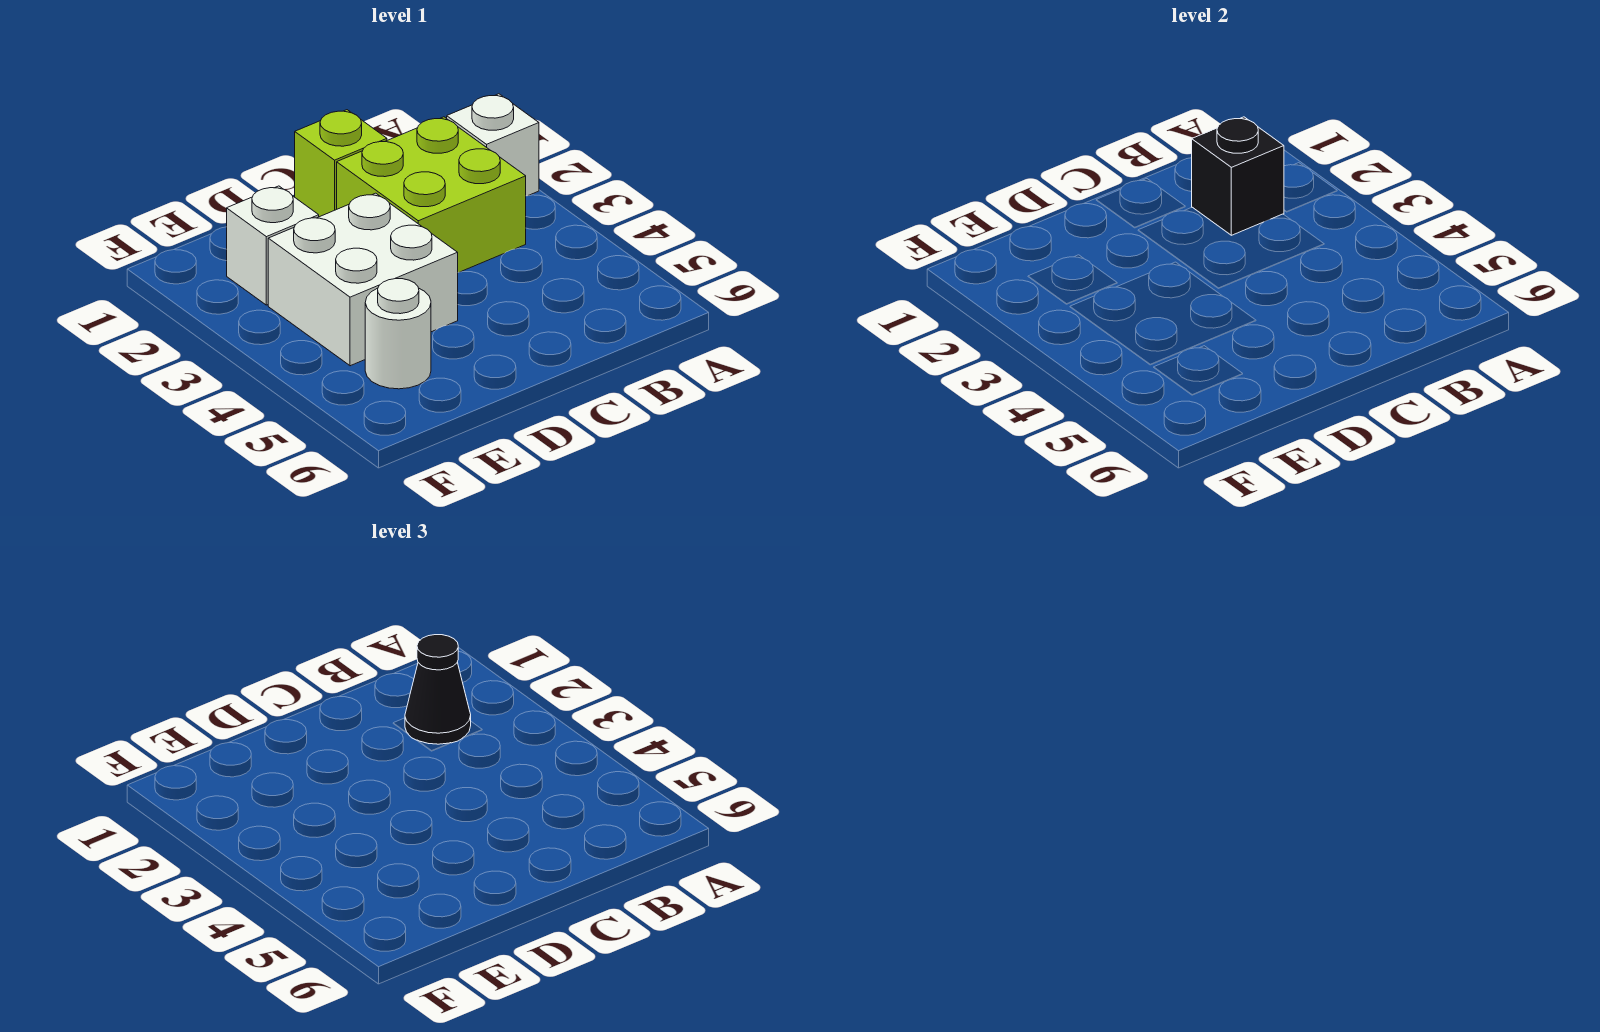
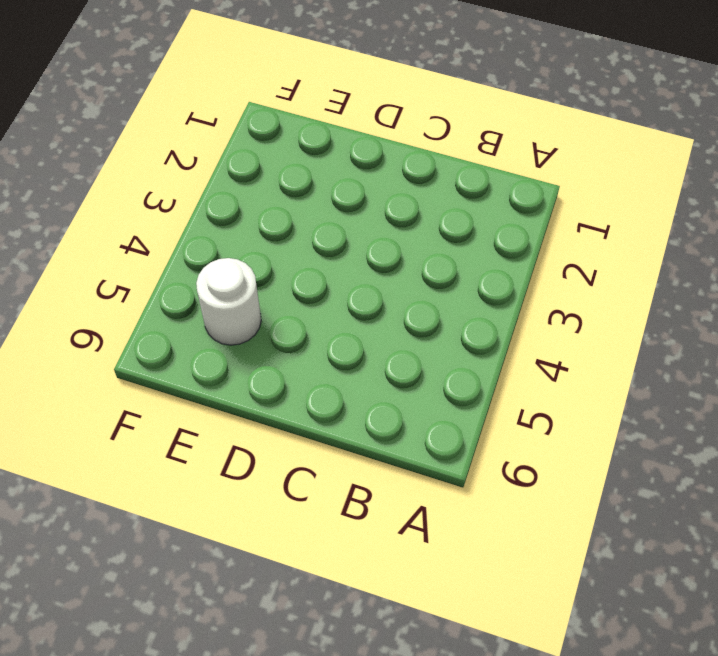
none -> white brick A2 level 1
none -> lime brick B2:C3 level 1

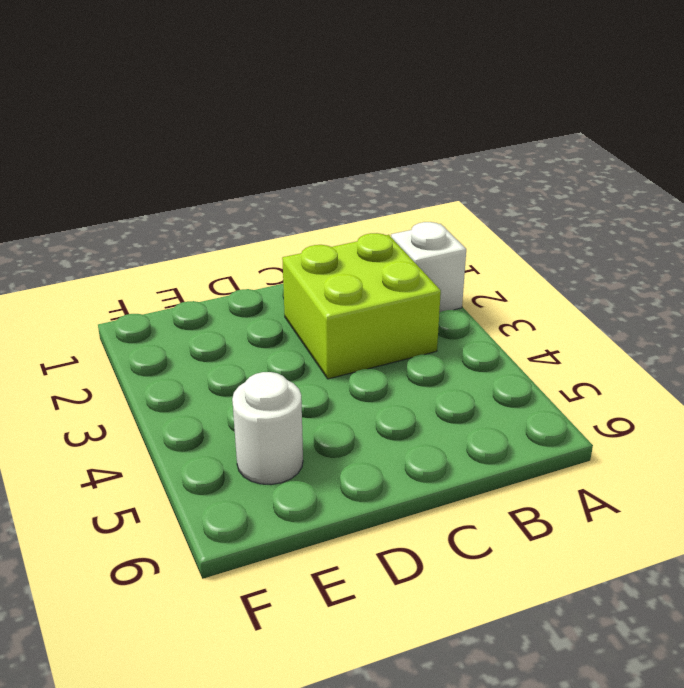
none -> lime brick C1 level 1
none -> white brick D3:E4 level 1

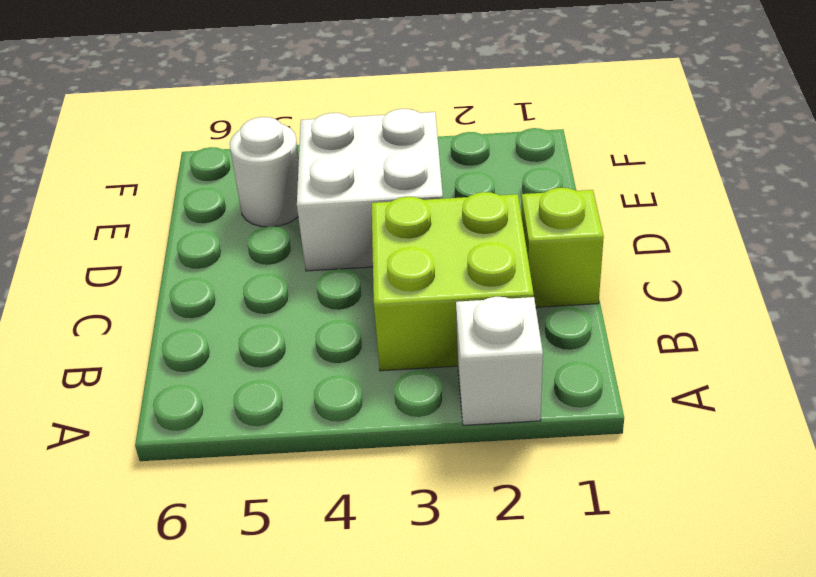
none -> white brick E2 level 1
none -> black brick B2 level 2

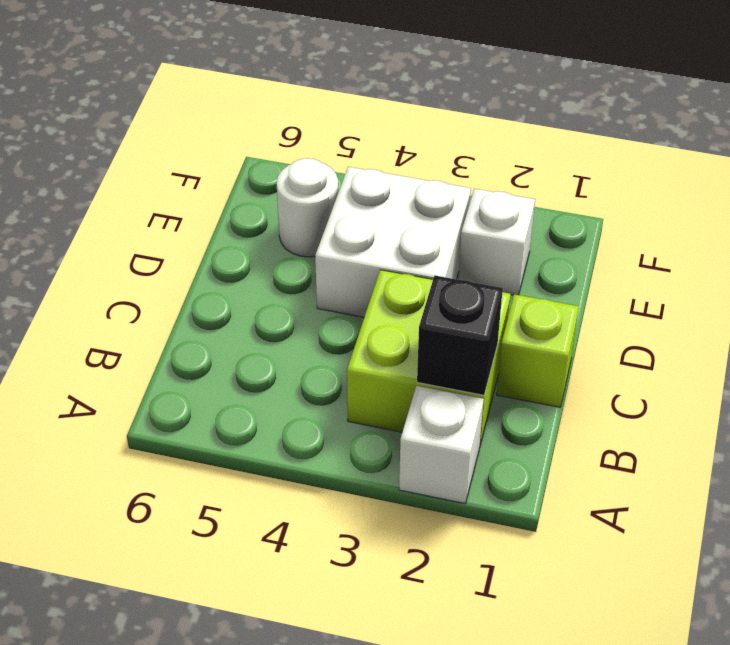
none -> black cone B2 level 3

